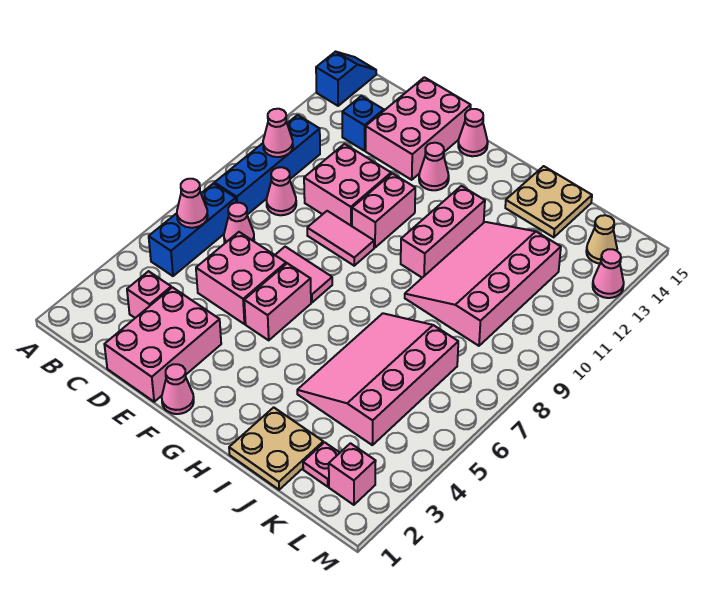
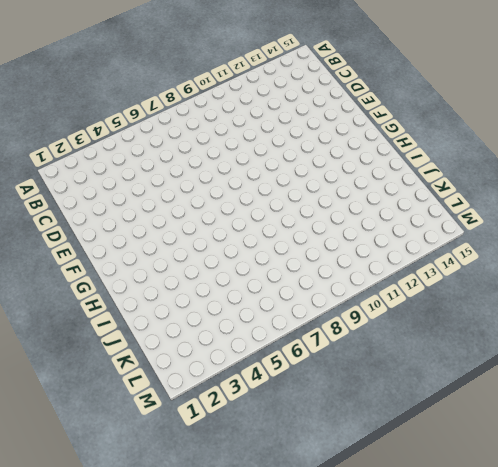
none -> blue slope A14:A15 level 1 top 14
none -> blue brick B5:B7 level 1
none -> blue brick B8:B11 level 1

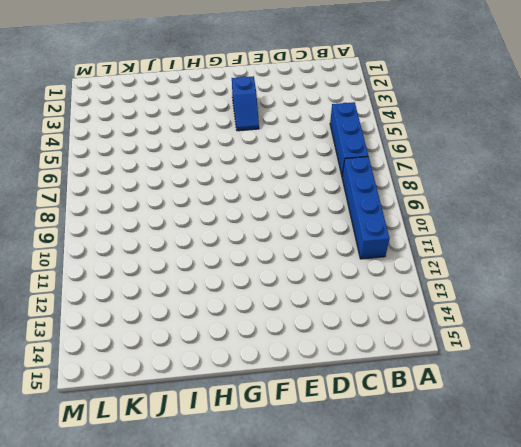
blue slope F3:F4 level 1 top 3 -> blue slope A14:A15 level 1 top 14
none -> pink brick C3 level 1
none -> pink cone C7 level 1
none -> pink cone C9 level 1

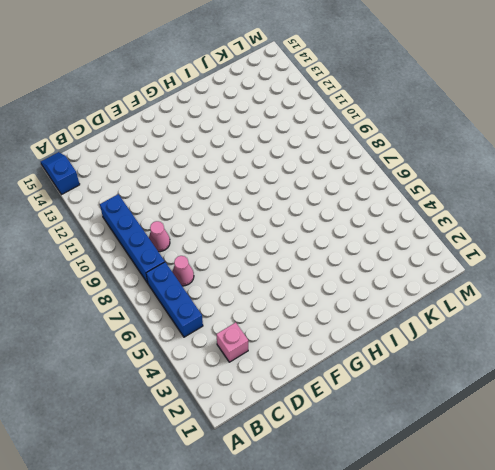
none -> blue brick C13 level 1
none -> pink brick D1:E3 level 1
none -> pink brick D5:E6 level 1

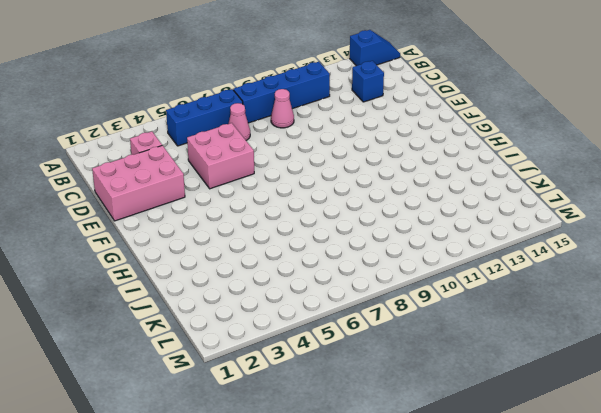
none -> pink brick D10:E11 level 1
none -> pink brick D13:E15 level 1
none -> pink tile E7:F7 level 1

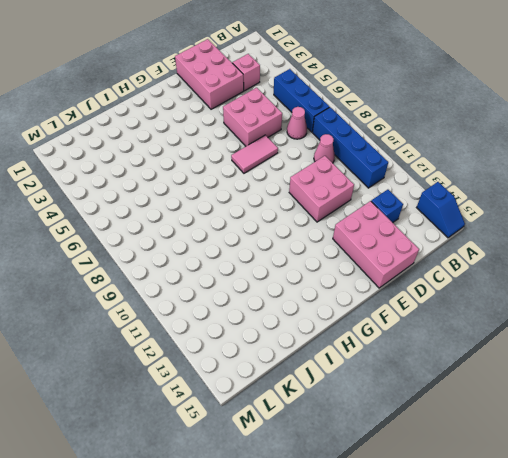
none -> pink tile E9:F9 level 1
none -> pink cone F1 level 1
none -> pink brick F5:F6 level 1

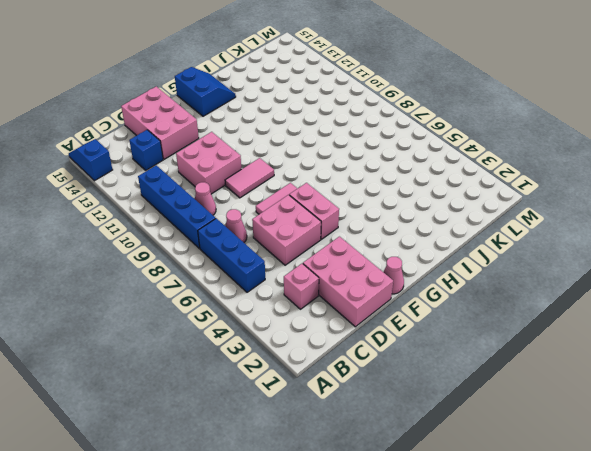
blue slope G14:H15 level 1 top G -> none
none -> pink brick F10:F11 level 1
none -> pink cone F13 level 1
none -> pink cone F15 level 1

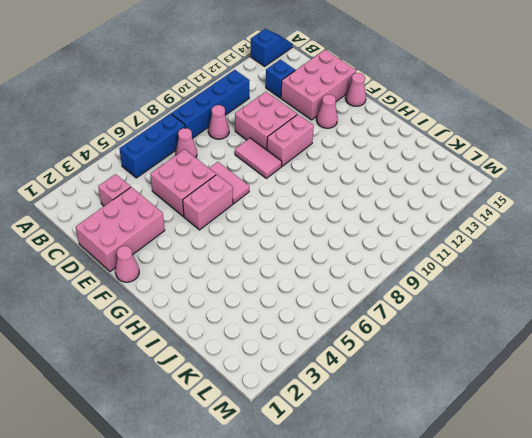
none -> pink brick H10:H12 level 1
none -> tan plate I1:J2 level 1
none -> pink slope I4:K7 level 1 top K

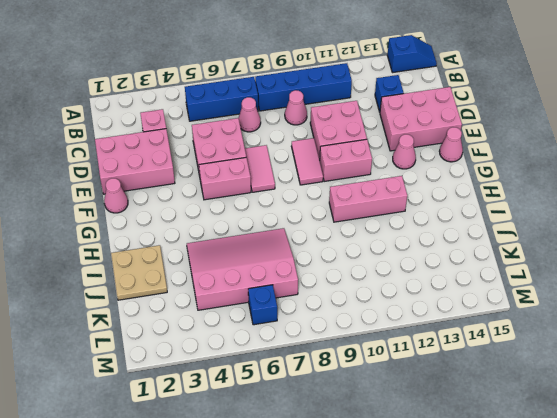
blue brick L6 level 1 -> none
none -> pink slope I9:K12 level 1 top K
none -> tan plate I14:J15 level 1
none -> pink plate K2 level 1

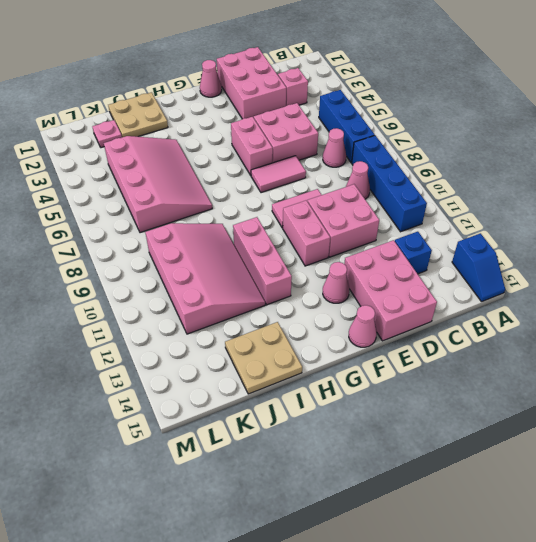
none -> pink brick L2 level 1
none -> tan cone L14 level 1
none -> pink cone M13 level 1

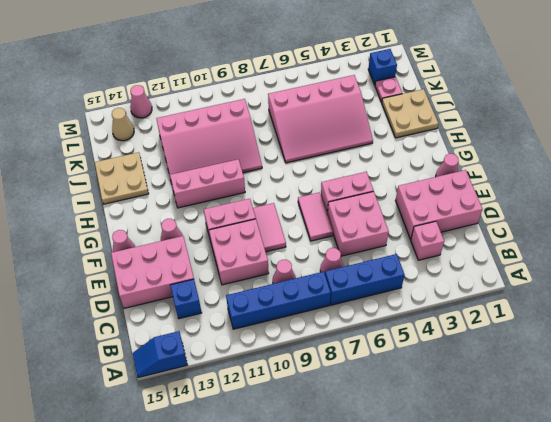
blue brick L2 level 1 -> pink brick L2 level 1
none -> pink cone B6 level 2
none -> pink cone B10 level 2

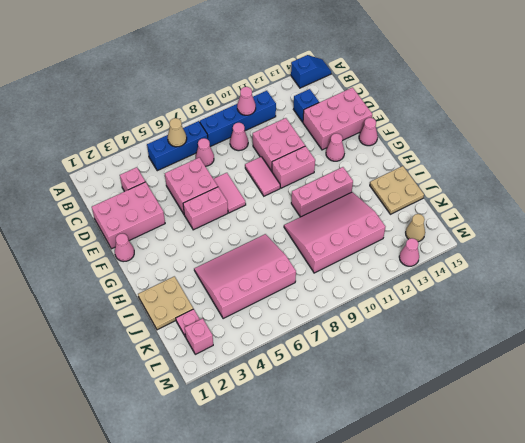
tan cone B6 level 2 -> pink cone B6 level 2

